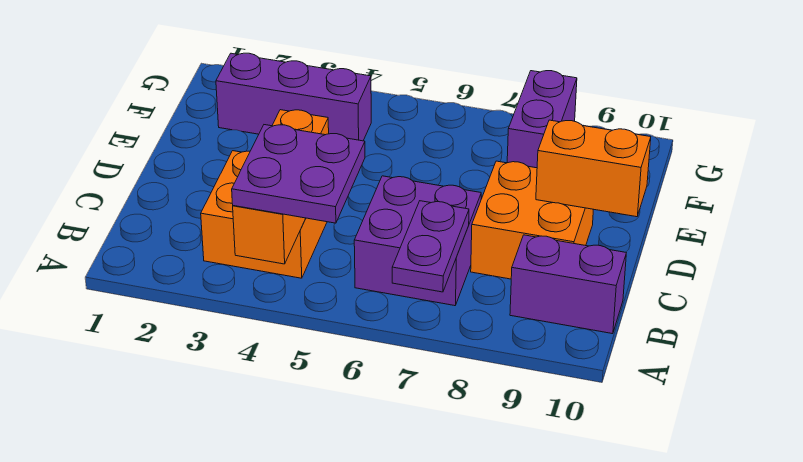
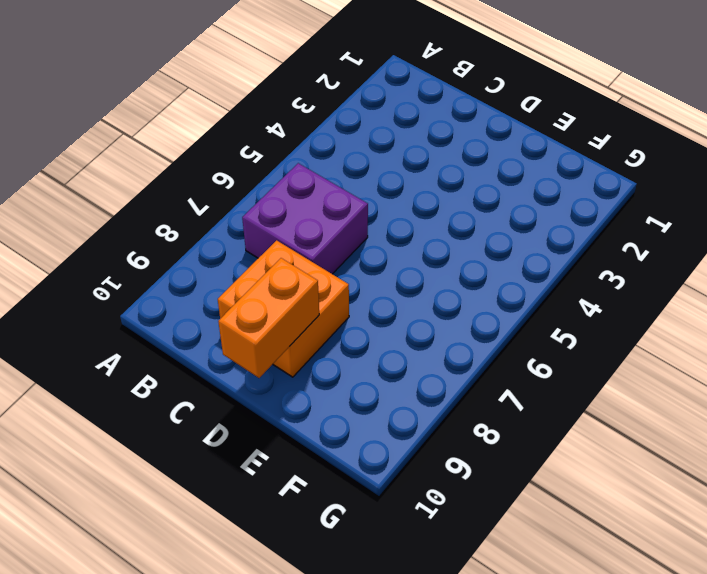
none -> orange brick B3:C4 level 1
none -> purple brick B9:B10 level 1

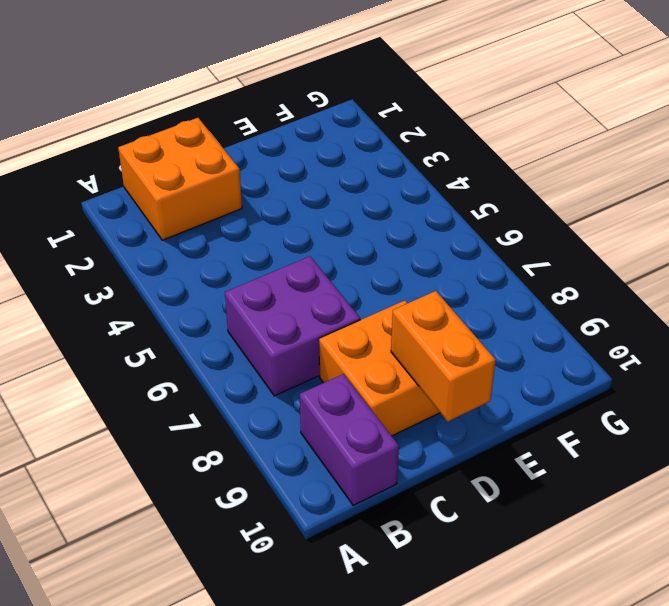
orange brick B1:C2 level 1 -> orange brick B3:C4 level 1
none -> purple brick F2:F4 level 1
none -> purple brick F8:G8 level 1

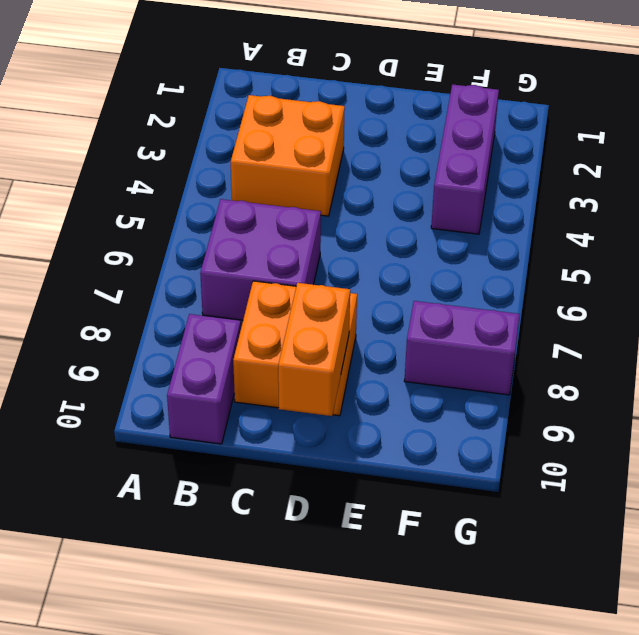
none -> orange brick A4:C4 level 2
none -> purple plate A7:B7 level 2

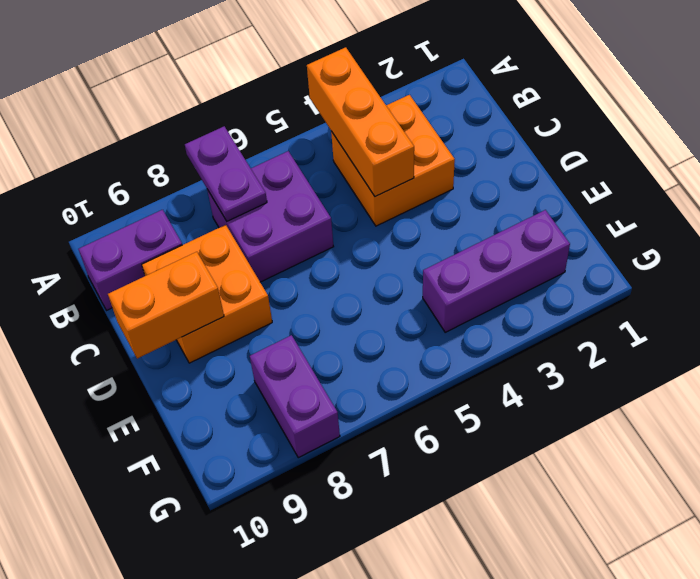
none -> purple plate A4:B5 level 3

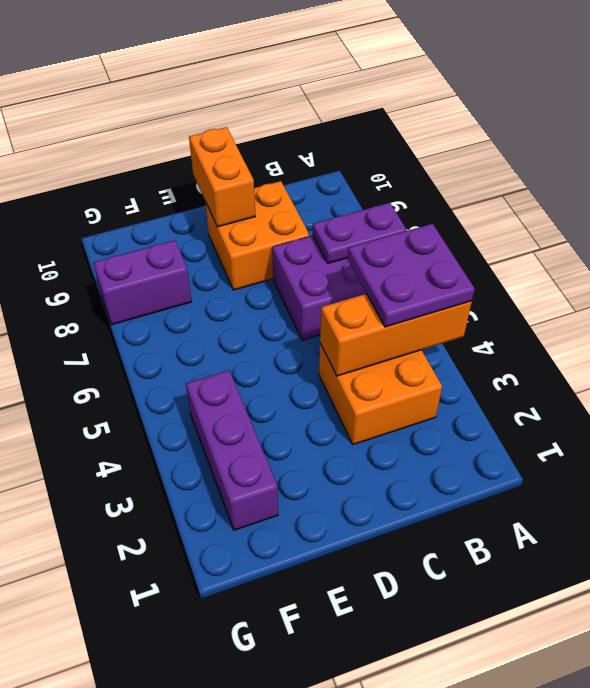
none -> purple brick B9:B10 level 1

